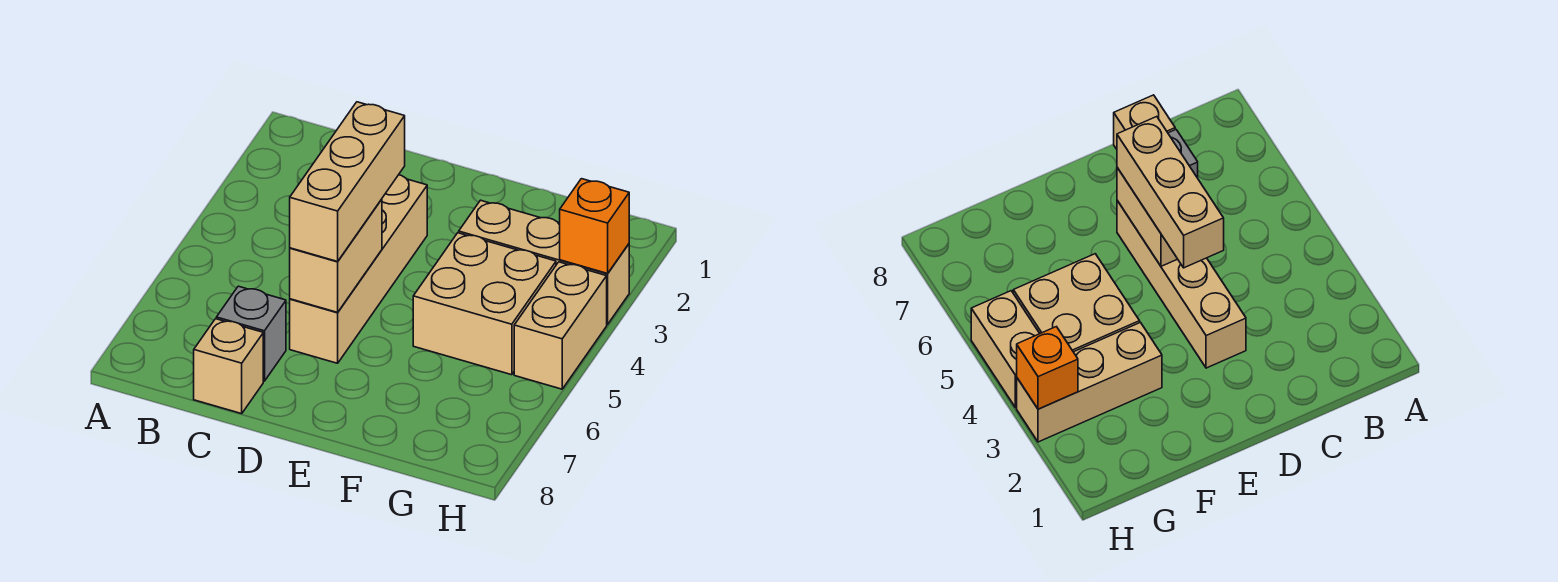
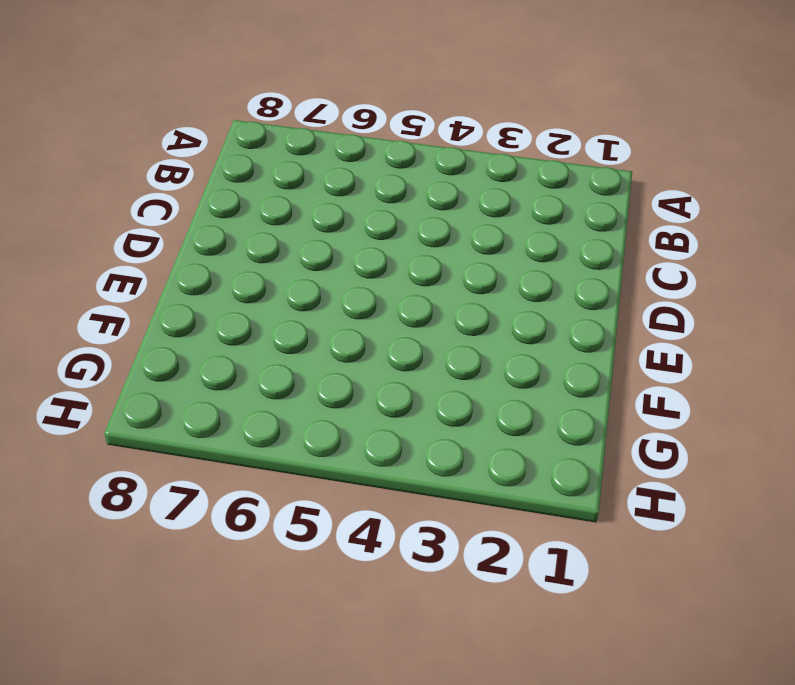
none -> grey brick C7 level 1
none -> tan brick C8 level 1

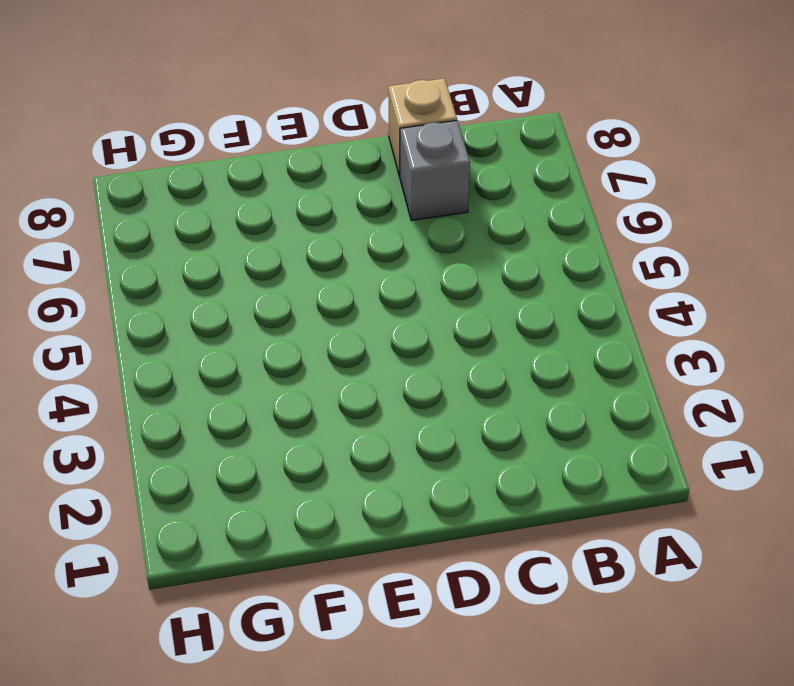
none -> tan brick D3:D6 level 1
none -> tan brick F3:H3 level 1

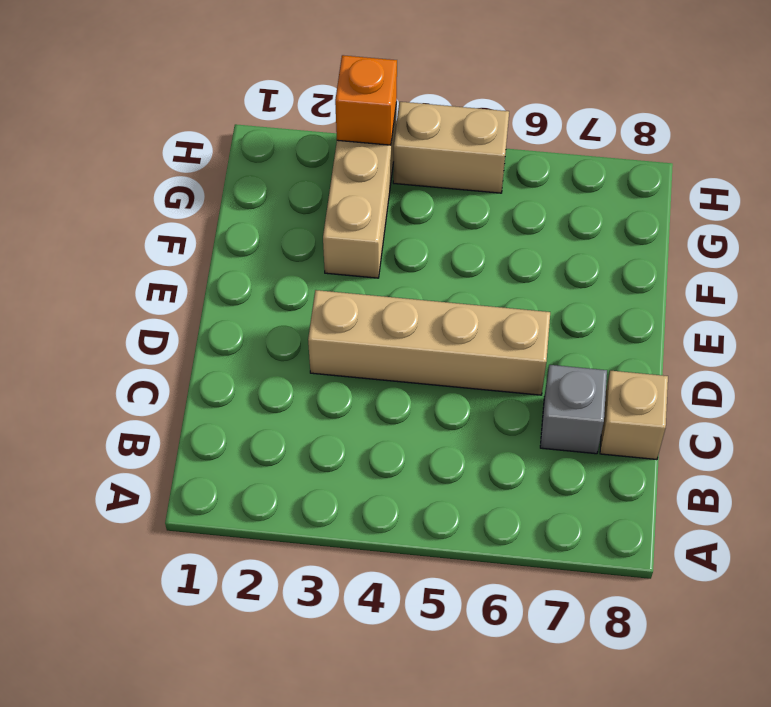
none -> tan brick F4:G5 level 1
none -> tan brick D5:D6 level 2

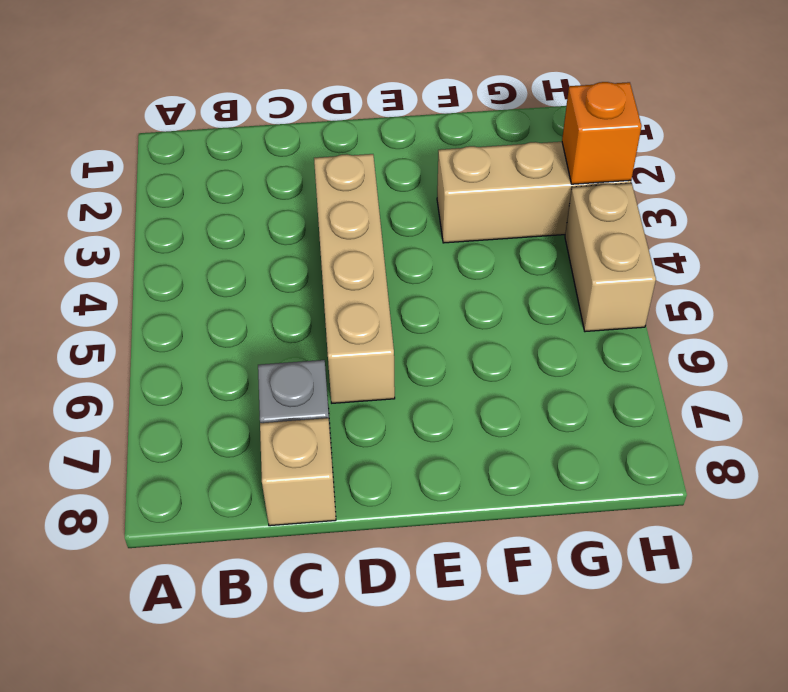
none -> tan brick F4:G5 level 1
none -> tan brick D5:D6 level 2

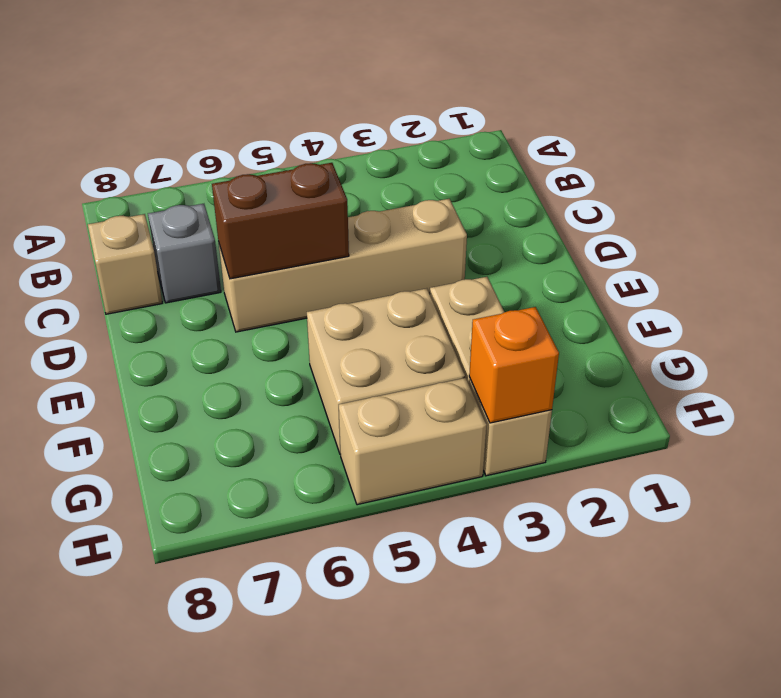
brown brick D5:D6 level 2 -> tan brick D5:D6 level 2
none -> tan brick D4:D6 level 3

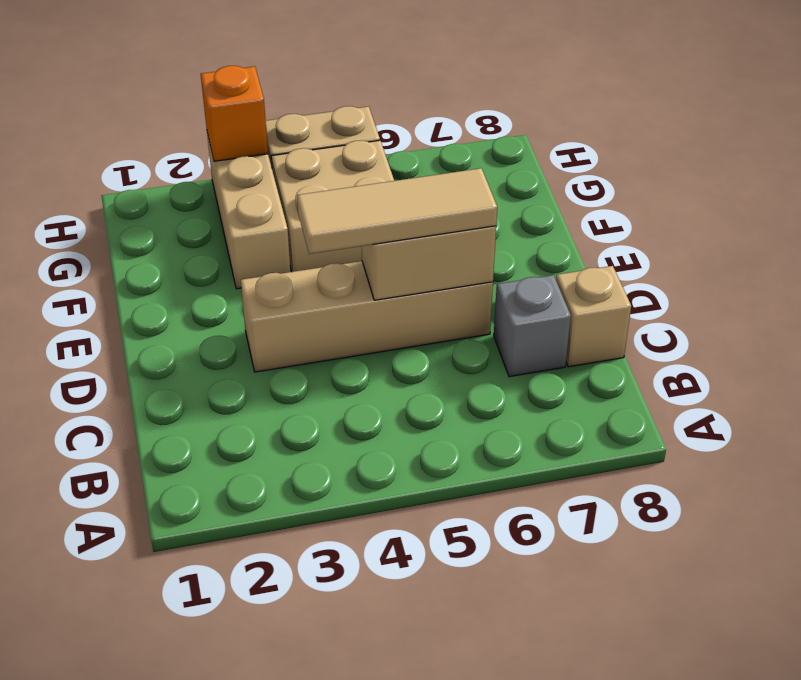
tan tile D4:D6 level 3 -> tan brick D4:D6 level 3

